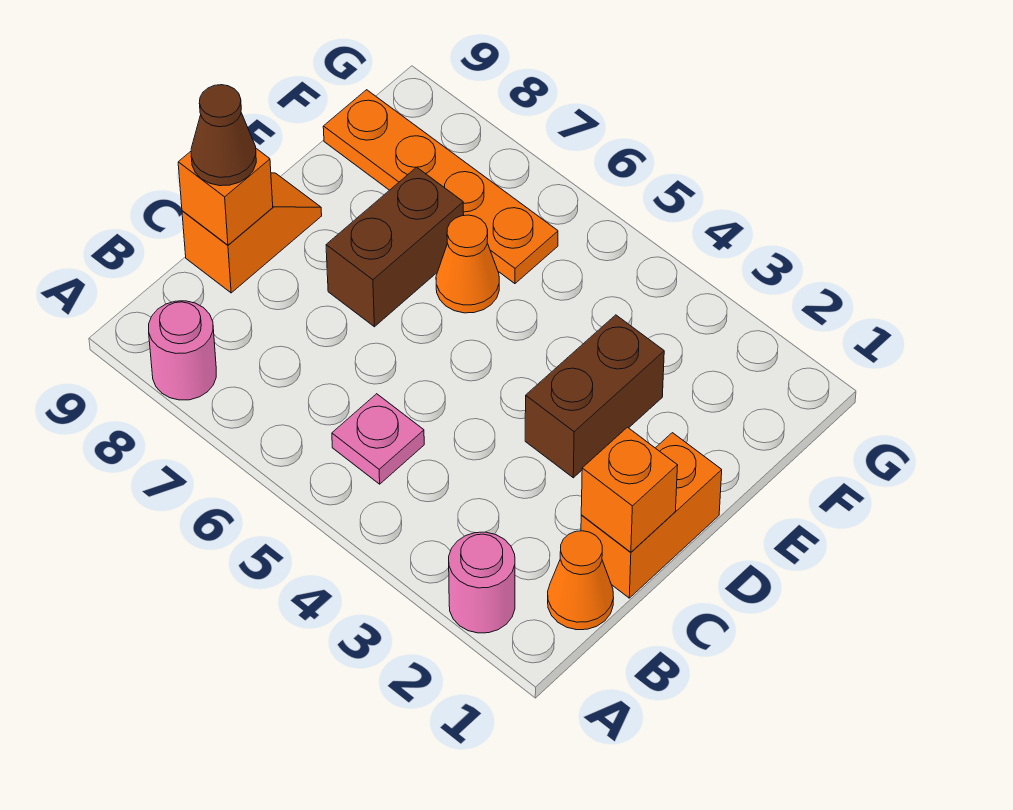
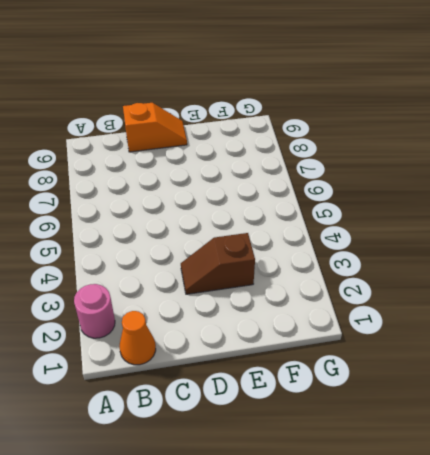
brown slope D3:E3 level 1 top E -> brown brick D3:E3 level 1
none -> pink round brick A8 level 1
none -> pink plate B5 level 1
none -> orange brick C1:D1 level 1

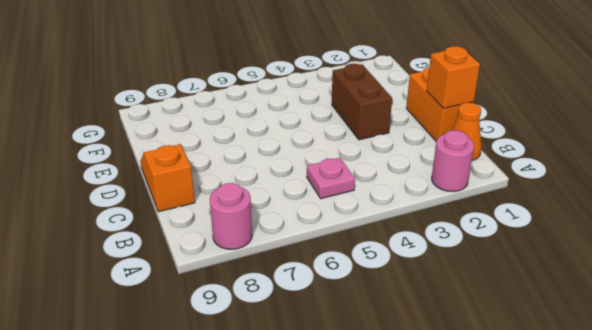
none -> brown brick D7:E7 level 1
none -> orange cone E6 level 1
none -> orange plate F6:F9 level 1

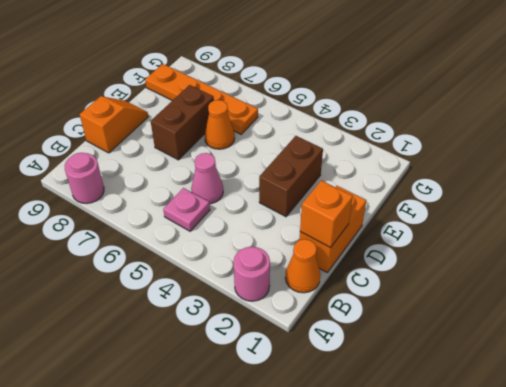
pink cone C5 level 1 -> none
none -> orange brick C9 level 2
none -> brown cone C9 level 3

